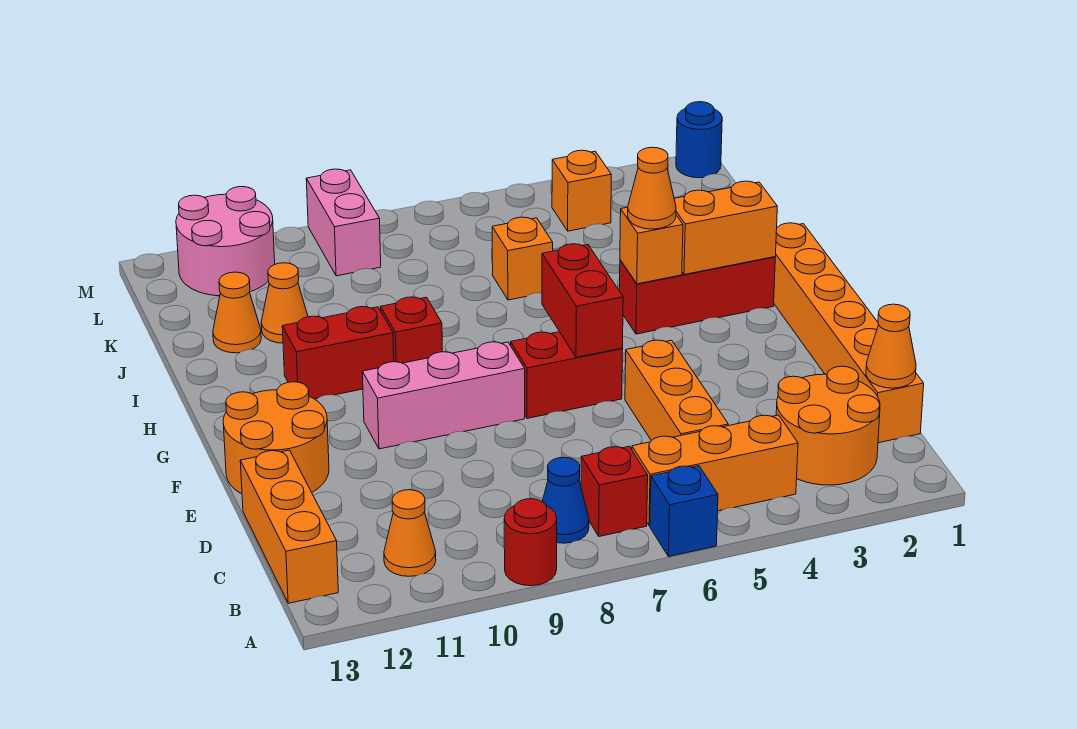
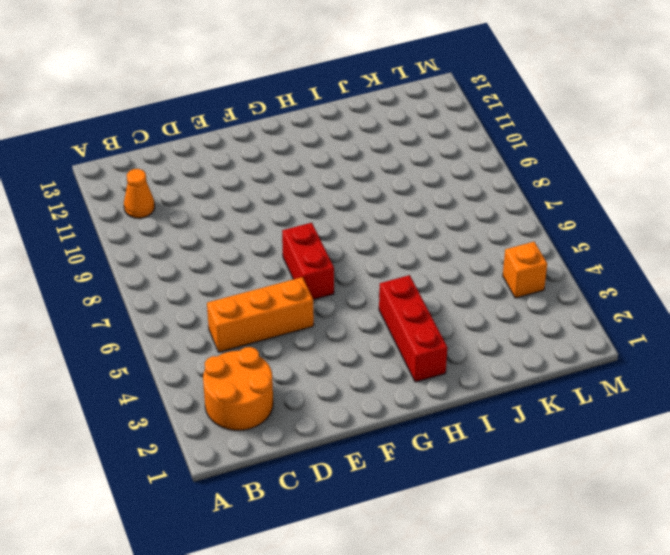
none -> blue brick A6 level 1
none -> red round brick A9 level 1
none -> orange brick B4:B6 level 1

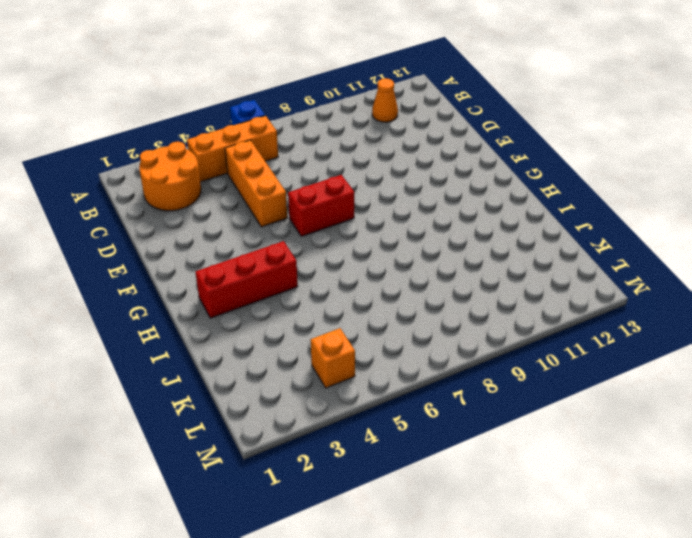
none -> red round brick A9 level 1
none -> red brick B7 level 1
none -> blue cone B8 level 1

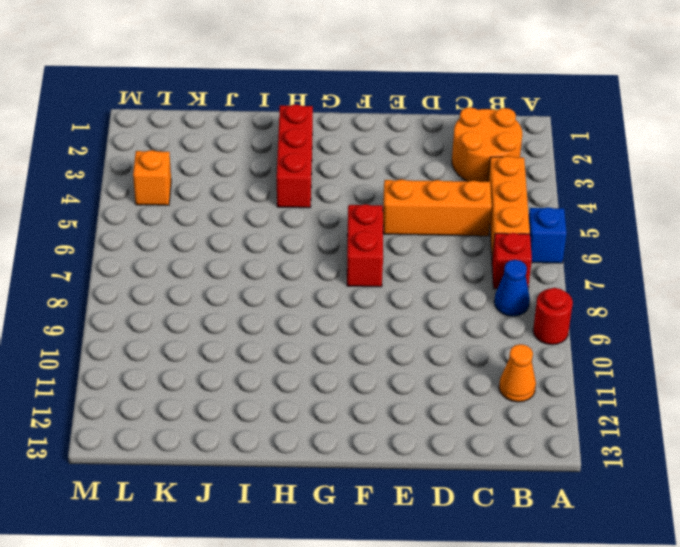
none -> orange brick B13:D13 level 1
none -> orange brick C1:H1 level 1
none -> orange round brick E12:F13 level 1

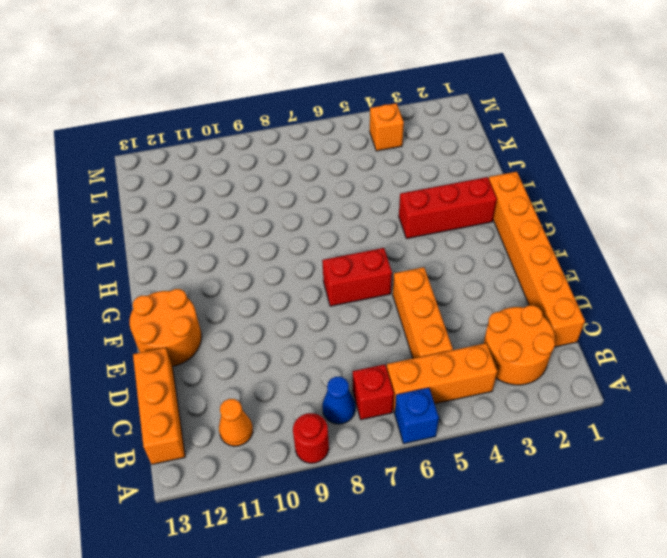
none -> pink brick F8:F10 level 1
none -> red brick H9 level 1
none -> red brick H10:H11 level 1

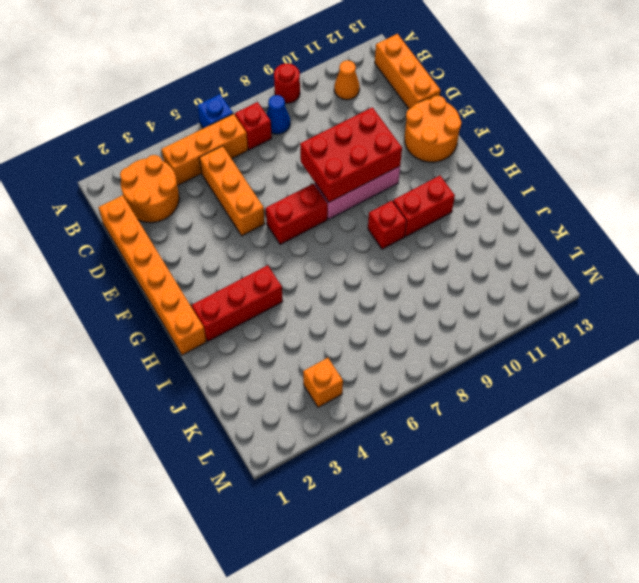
red brick E8:F10 level 2 -> none
none -> orange brick J6 level 1
none -> orange cone J11 level 1
none -> orange cone J12 level 1

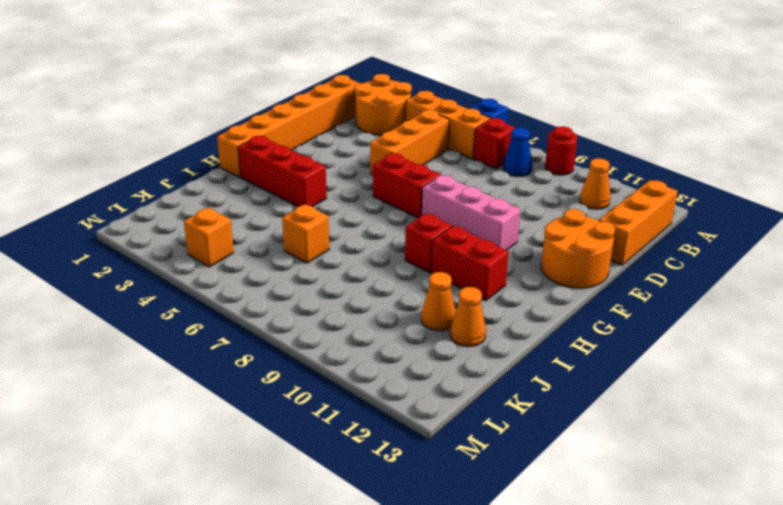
none -> pink brick L9:M9 level 1
none -> pink round brick L11:M12 level 1
none -> blue round brick M1 level 1

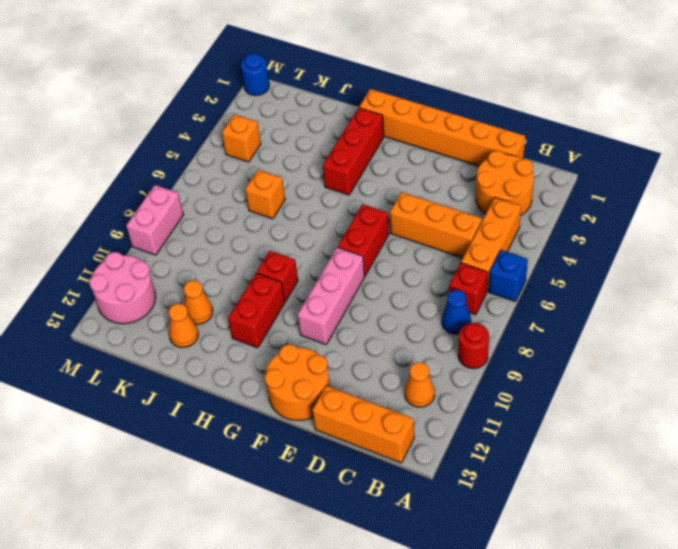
pink brick M8:M9 level 1 -> pink brick L9:M9 level 1
none -> orange cone C1 level 2
none -> red brick F6:G6 level 2
none -> orange brick H2:H3 level 2

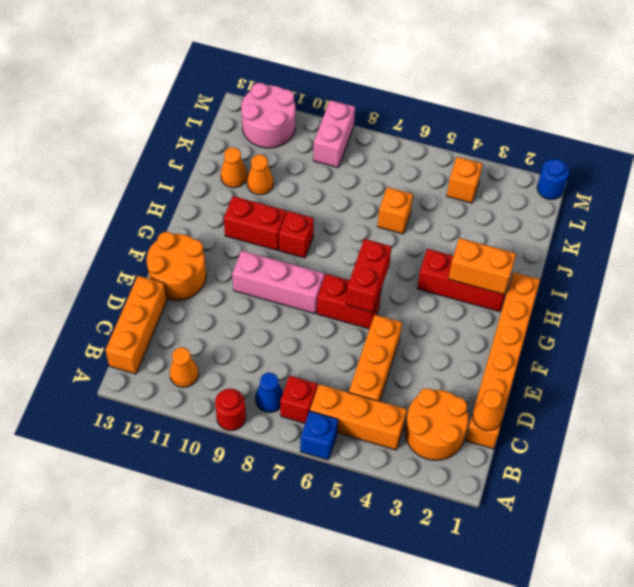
none -> orange brick H4 level 2
none -> orange cone H4 level 3

